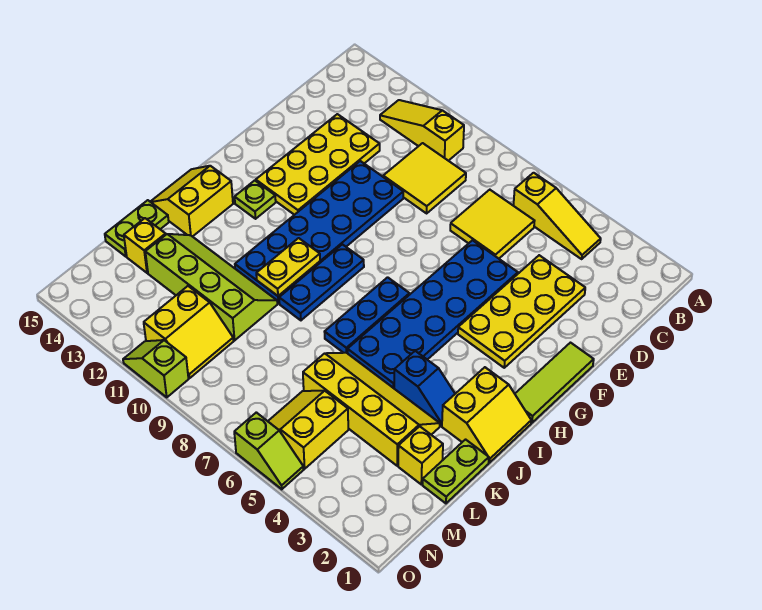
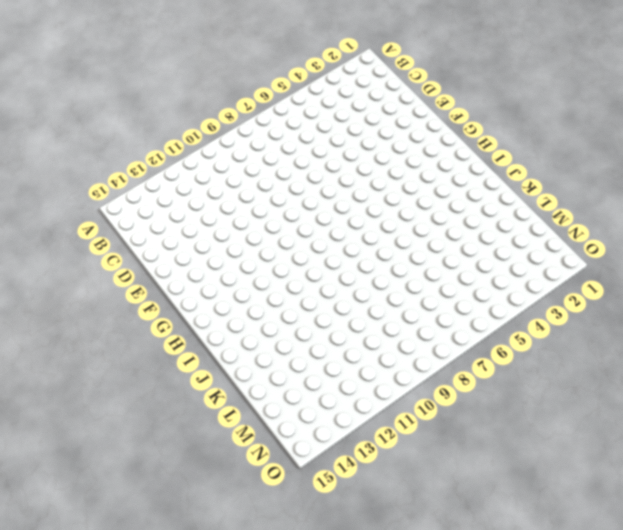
none -> yellow slope B4:B6 level 1 top 6
none -> yellow slope B10:B12 level 1 top 10
none -> yellow tile C6:D7 level 1

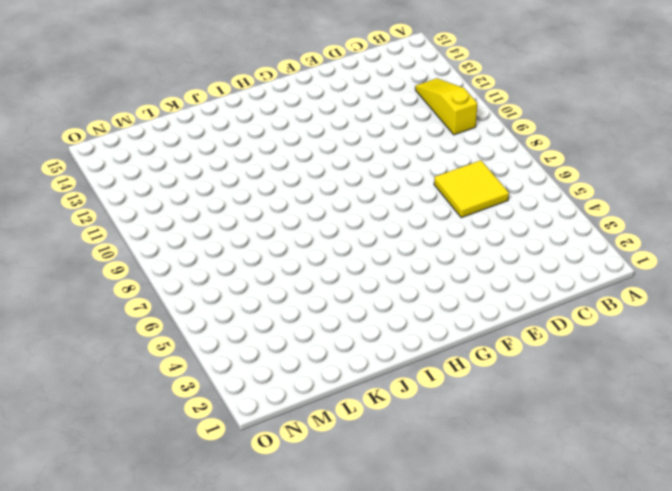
none -> yellow slope B4:B6 level 1 top 6
none -> yellow tile C9:D10 level 1
none -> yellow plate D3:G4 level 1

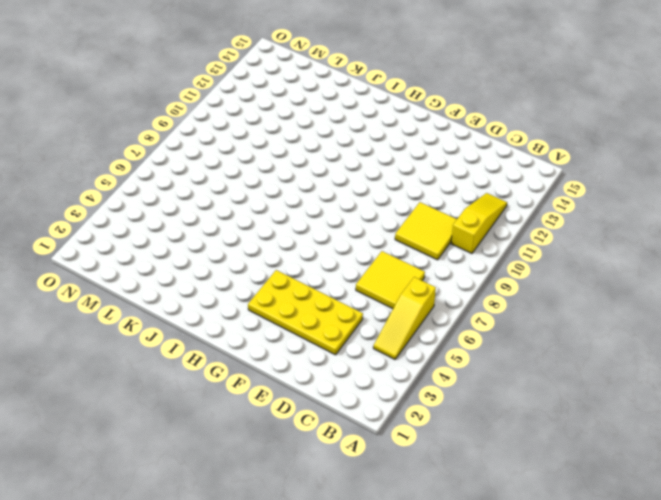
none -> yellow plate D12:G13 level 1
none -> blue plate E5:J6 level 1
none -> blue plate E10:J11 level 1

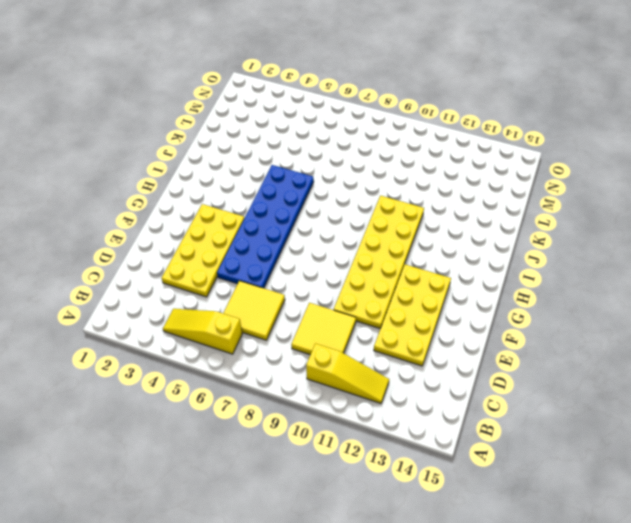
yellow plate E10:J11 level 1 -> blue plate E10:J11 level 1
none -> lime tile F1:H1 level 1
none -> blue plate H7:J7 level 1
none -> blue plate H9:J9 level 1

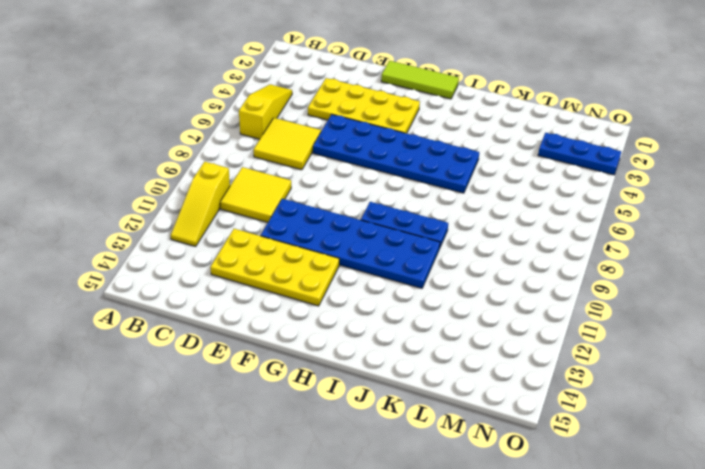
blue plate M3:O3 level 1 -> blue plate H7:J7 level 1
none -> lime plate H13 level 1
none -> yellow slope I1:J2 level 1 top 2
none -> yellow slope I14:J15 level 1 top 14

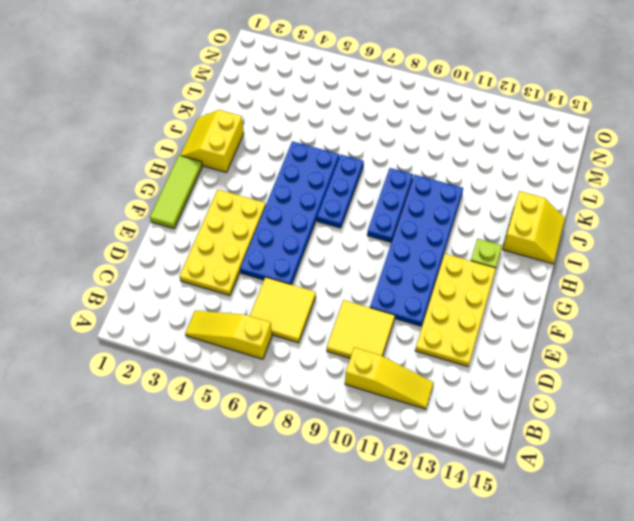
none -> blue slope J3:J4 level 1 top 4
none -> lime plate K1:L1 level 1
none -> yellow slope K3:L6 level 1 top L

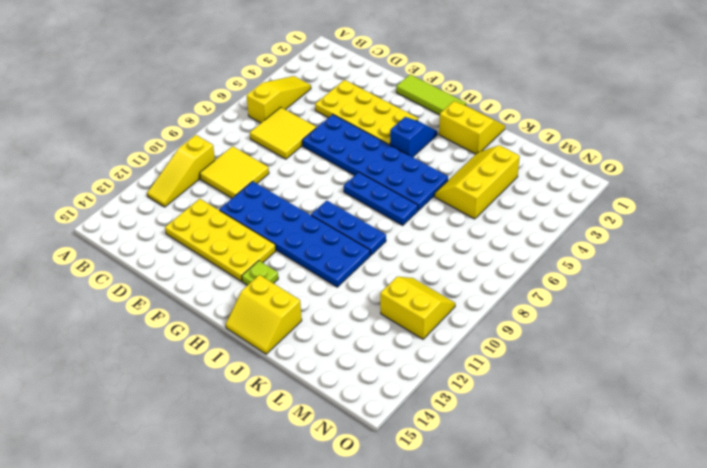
blue slope H3:H4 level 1 top 4 -> blue slope J3:J4 level 1 top 4
yellow slope K3:L5 level 1 top L -> yellow slope K3:L6 level 1 top L
none -> lime plate K1:L1 level 1
none -> lime slope K10:L13 level 1 top L
none -> lime plate K15:L15 level 1

